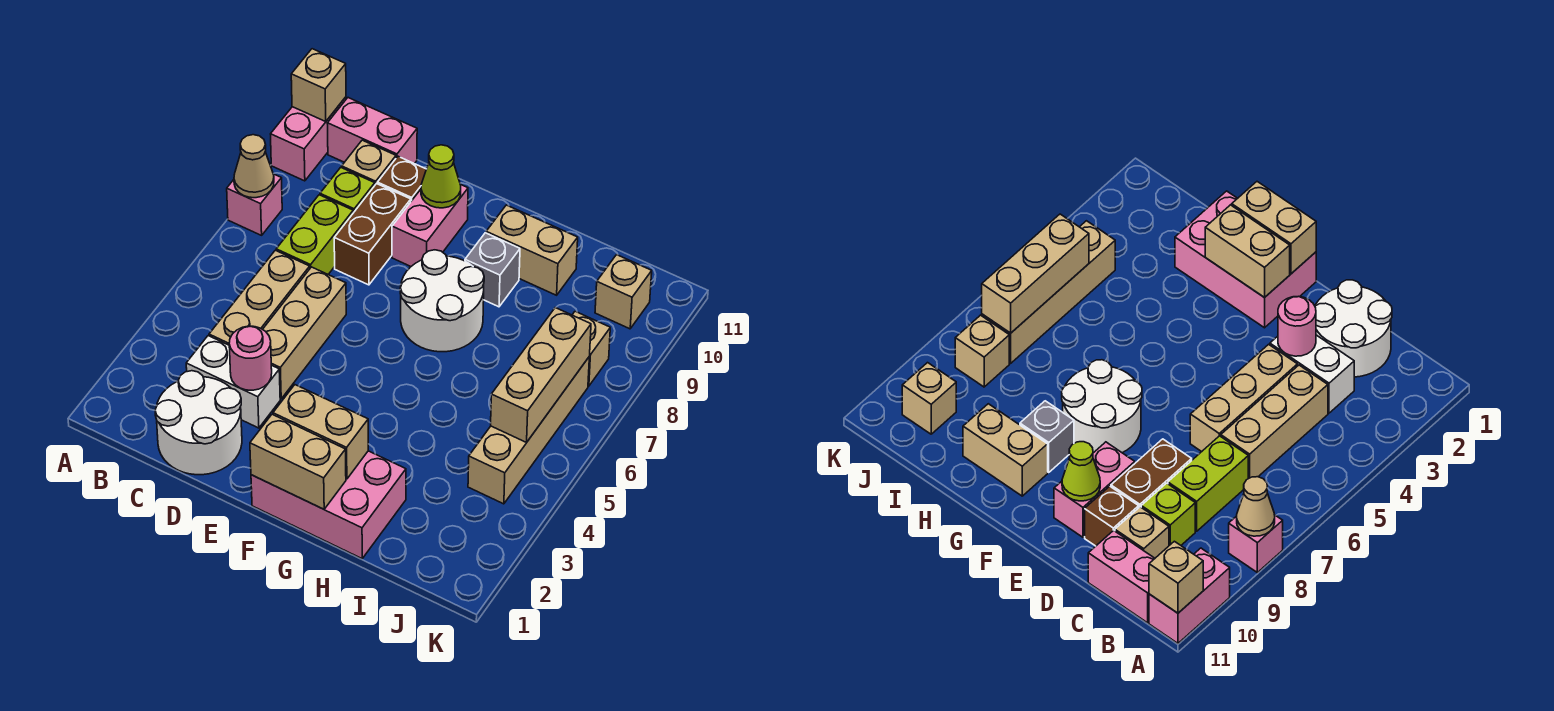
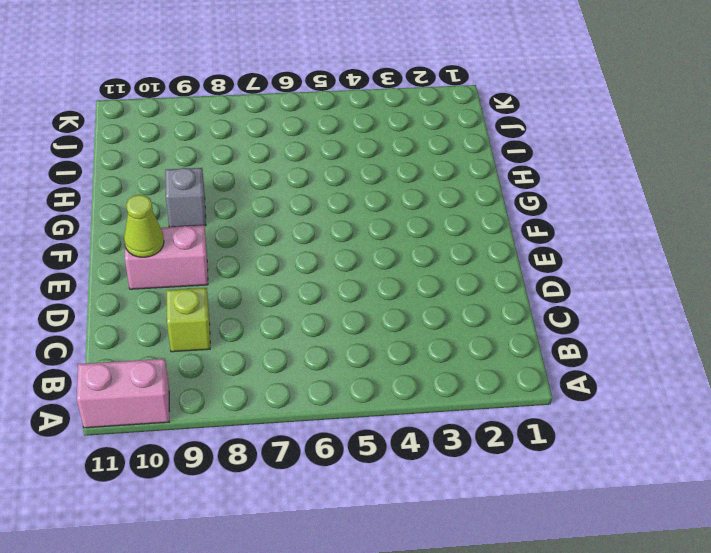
none -> pink brick A8 level 1
none -> pink brick B11:C11 level 1
none -> white round brick C1:D2 level 1

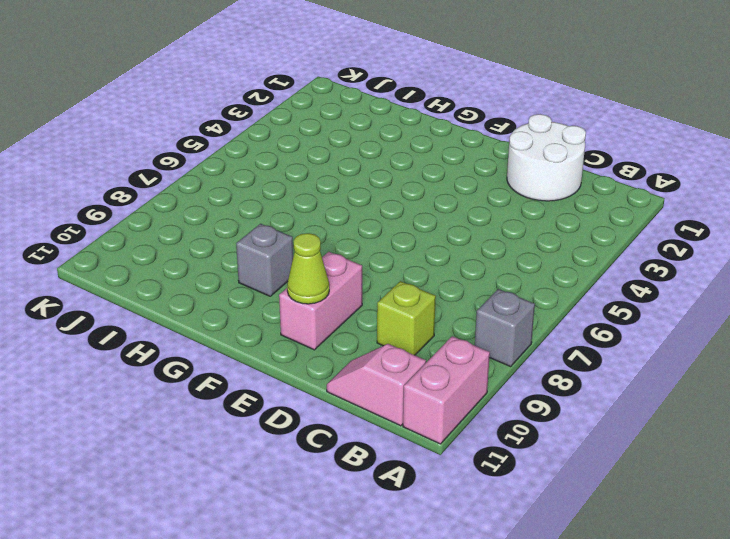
grey brick A8 level 1 -> pink brick A8 level 1
pink slope B11:C11 level 1 top B -> pink brick B11:C11 level 1
none -> white brick C3:D3 level 1
none -> tan brick C4:C6 level 1
none -> lime brick C7:C8 level 1

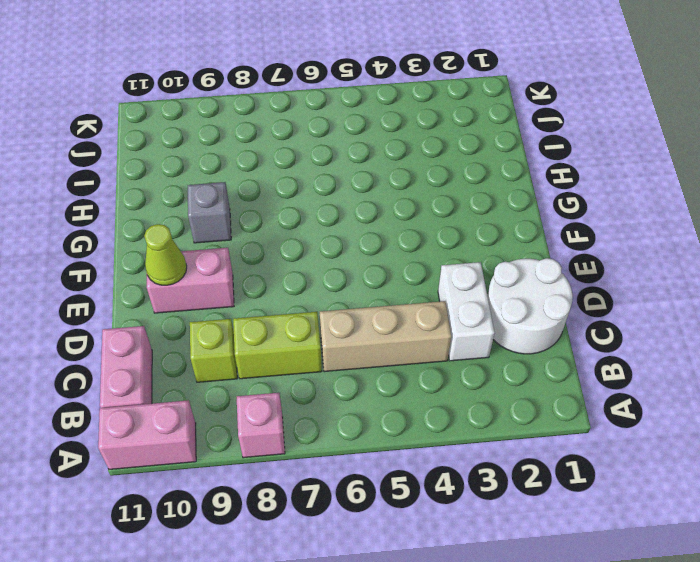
none -> tan brick C10 level 1
none -> tan brick D4:D6 level 1
none -> brown brick D8:D9 level 1

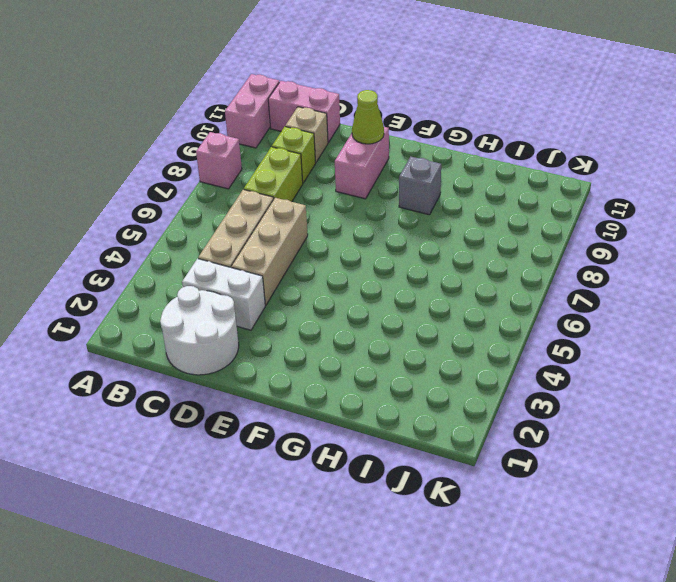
none -> brown brick D8:D9 level 1
none -> brown brick D10 level 1
none -> pink brick F1:H2 level 1

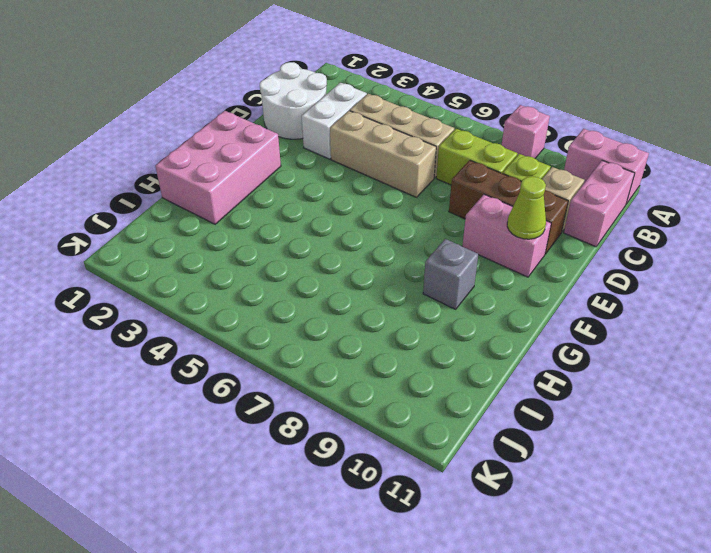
none -> white round brick F7:G8 level 1
none -> tan brick G10:H10 level 1
none -> tan brick J4:J7 level 1

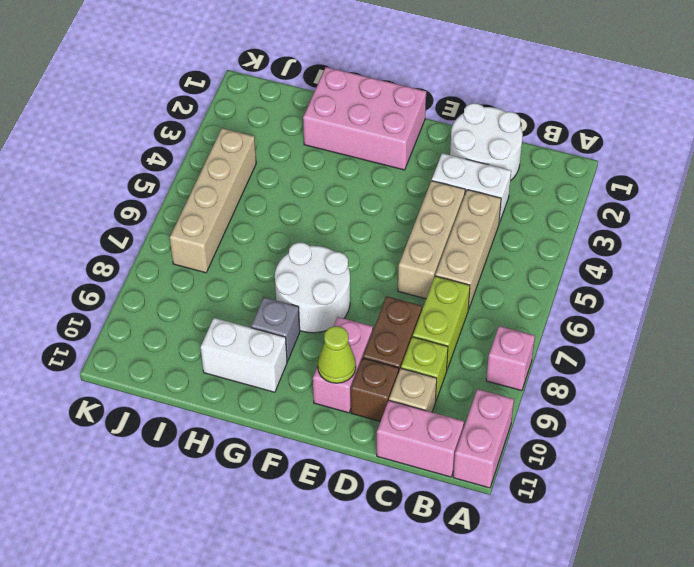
white brick G10:H10 level 1 -> tan brick G10:H10 level 1
none -> tan brick J8 level 1
none -> tan brick J10 level 1
none -> tan cone A8 level 2

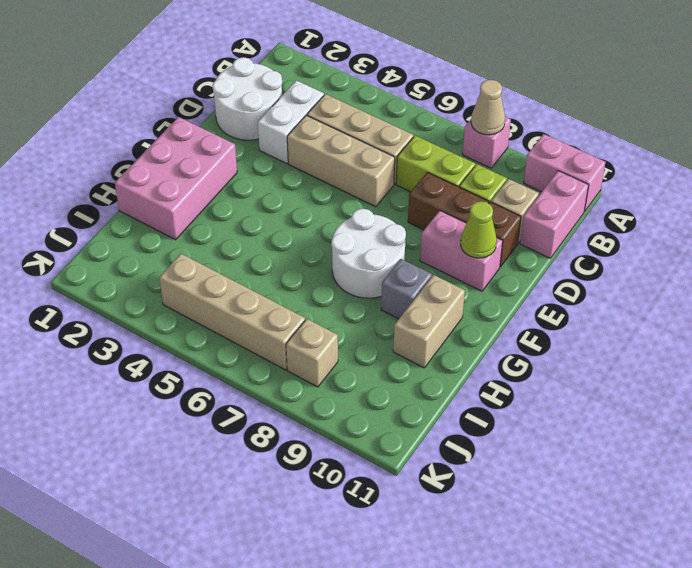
none -> tan brick J10 level 1
none -> tan brick A11 level 2
none -> pink round brick D3 level 2

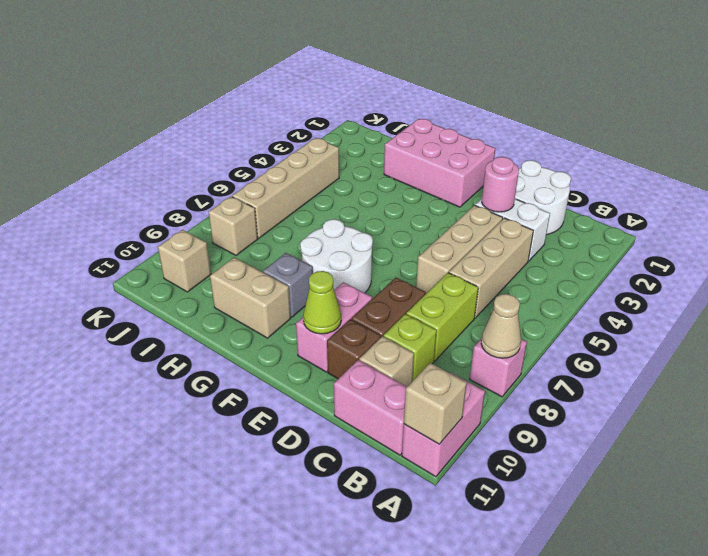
none -> tan brick F1:G1 level 2
none -> tan brick F2:G2 level 2
none -> tan brick J5:J7 level 2

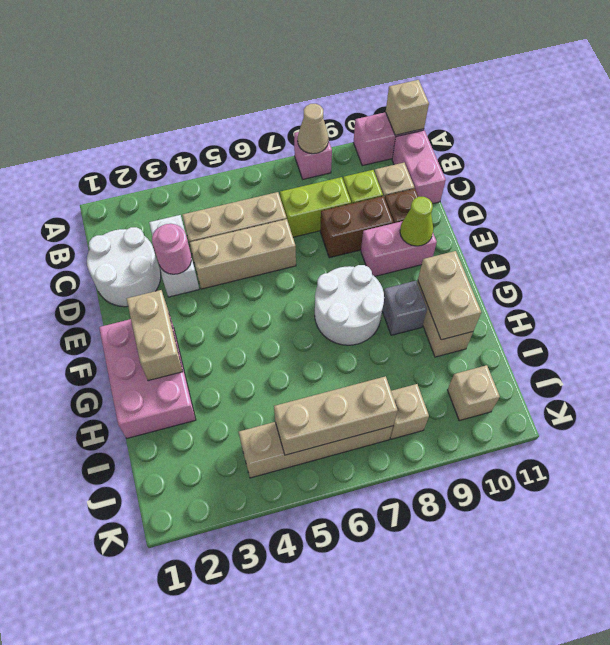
tan brick G10:H10 level 2 -> tan brick F1:G1 level 2

